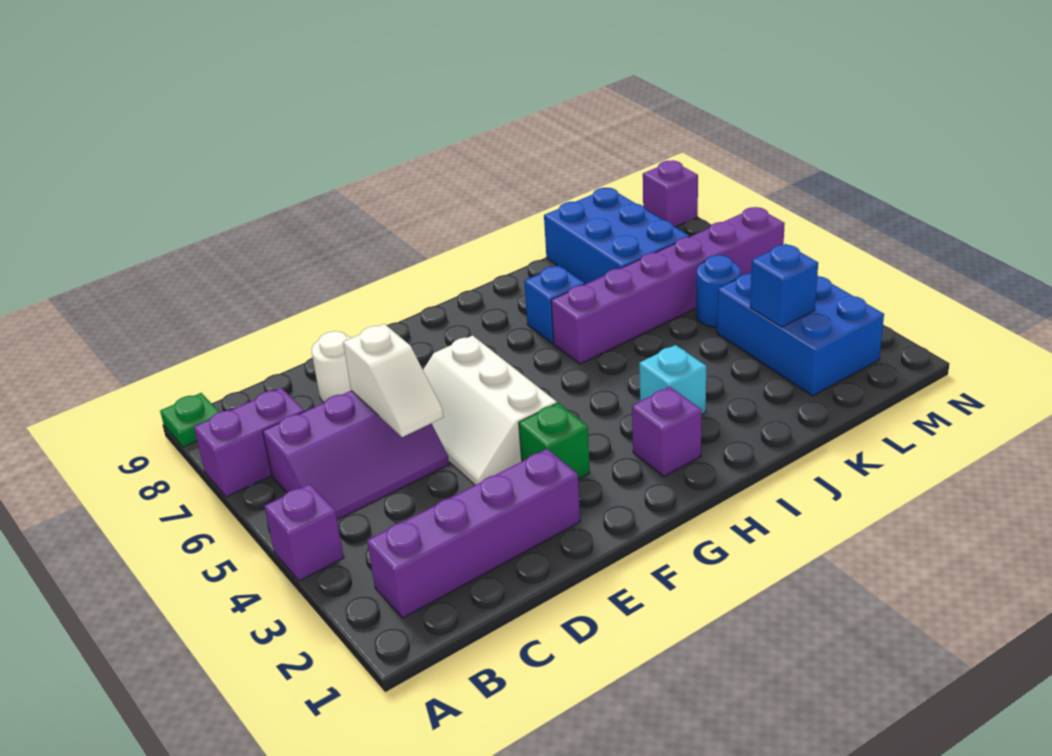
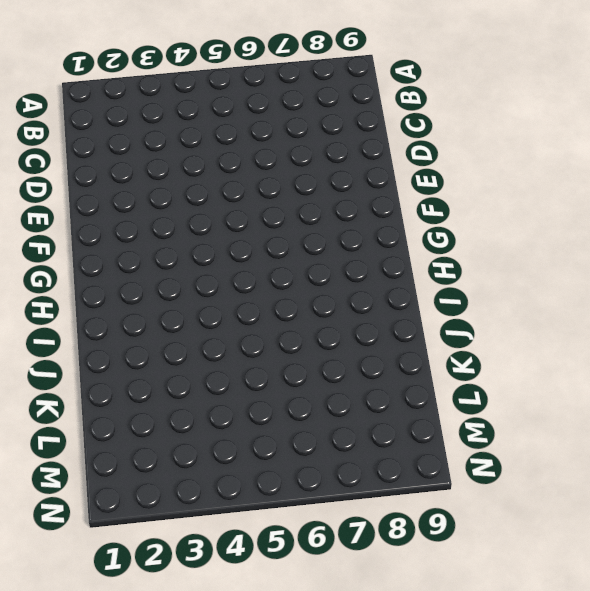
none -> purple brick A4 level 1
none -> purple brick A7:B7 level 1
none -> green plate A9 level 1

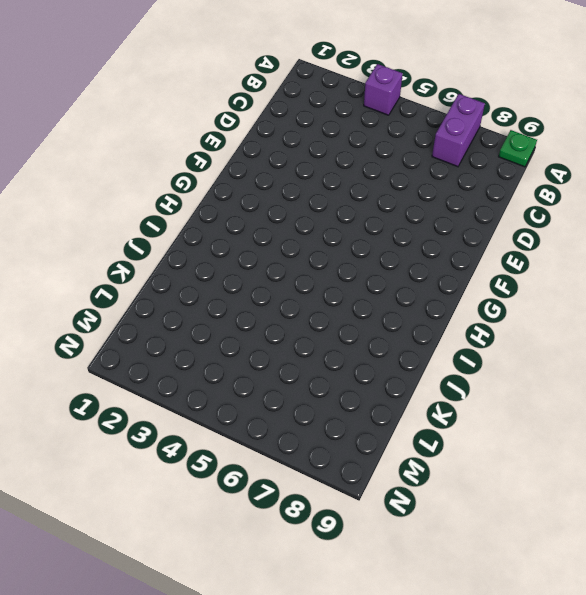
none -> purple brick B2:E2 level 1
none -> purple slope B5:D6 level 1 top 6
none -> white round brick D8 level 1

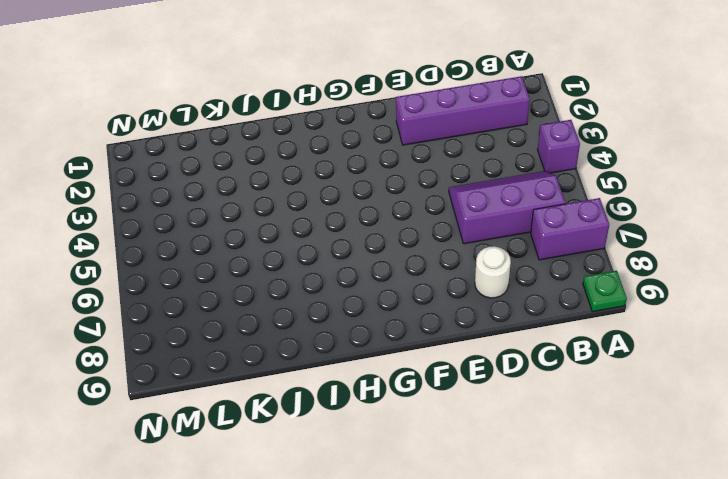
none -> white slope E4:F6 level 1 top F
none -> green brick F3 level 1
none -> purple brick H2 level 1

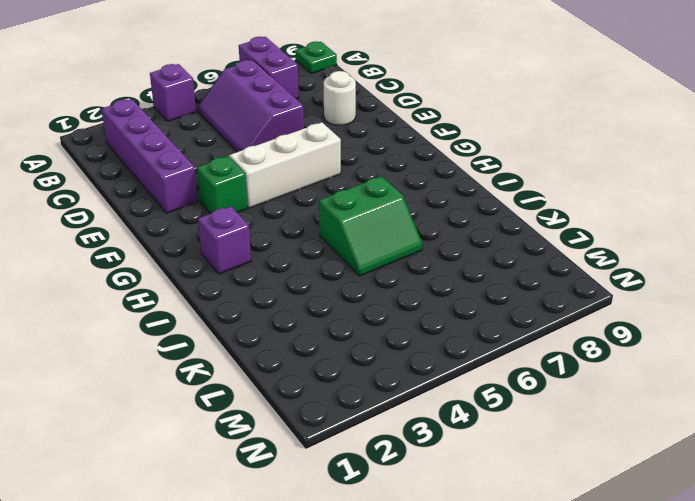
green slope I5:J6 level 1 top I -> purple brick I6:N6 level 1
none -> cyan brick I3 level 1
none -> blue brick I7 level 1
none -> blue brick K7:L9 level 1

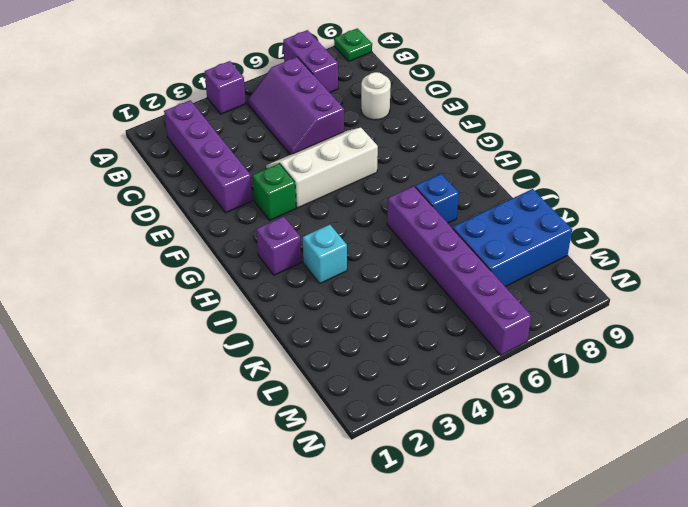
none -> blue brick L2:M4 level 1
none -> blue round brick L5 level 1
none -> purple brick N9 level 1

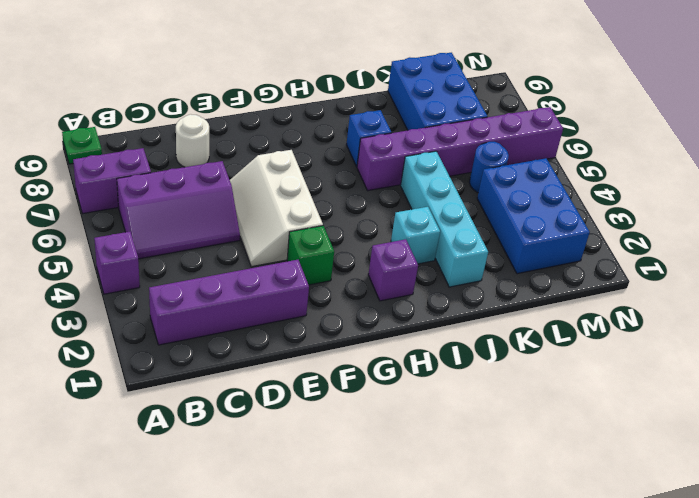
cyan brick J2:J5 level 1 -> none
none -> purple brick N9 level 1
none -> white slope D5:D6 level 2 top 6
none -> blue brick L3 level 2

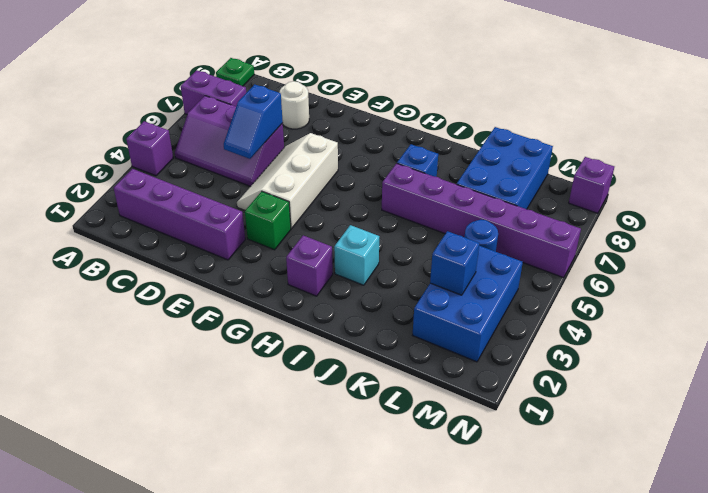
blue slope D5:D6 level 2 top 6 -> white slope D5:D6 level 2 top 6

